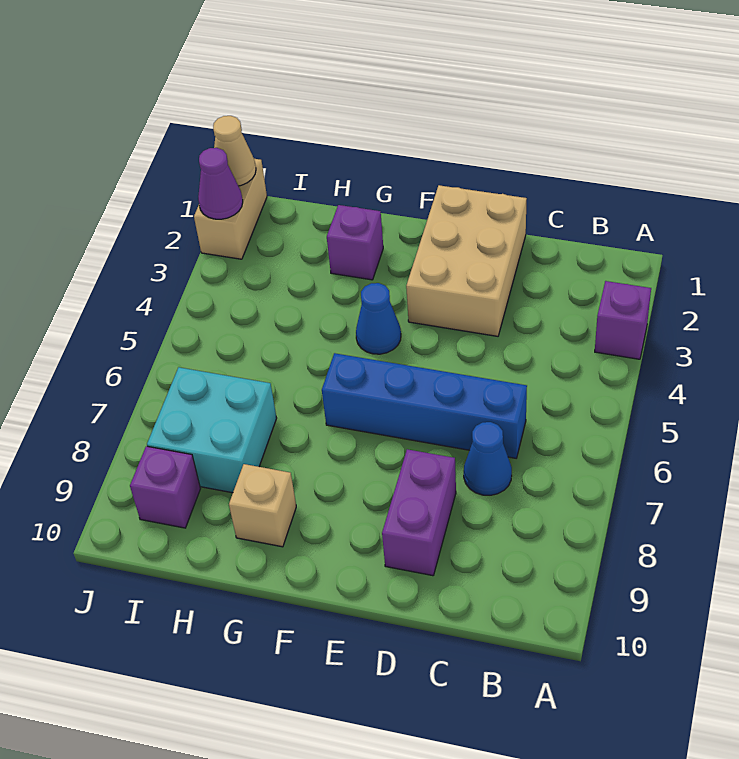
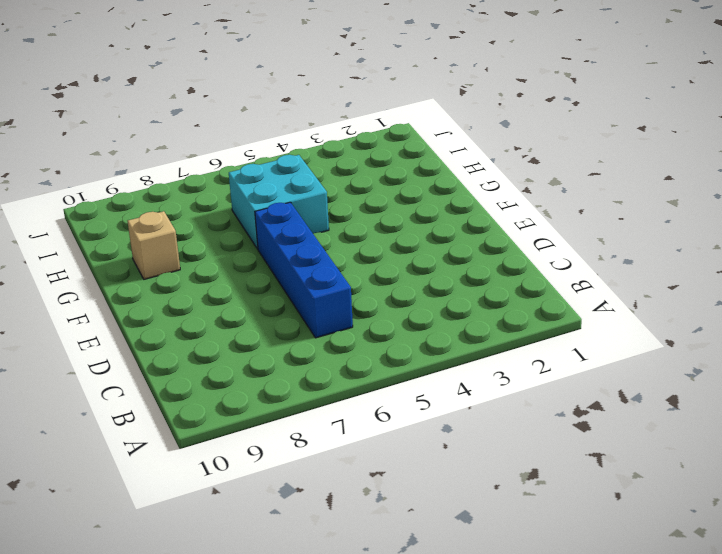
cyan brick G5:H6 level 1 -> cyan brick H7:I8 level 1
none -> purple brick A3 level 1
none -> blue cone C7 level 1
none -> tan brick D1:E3 level 1

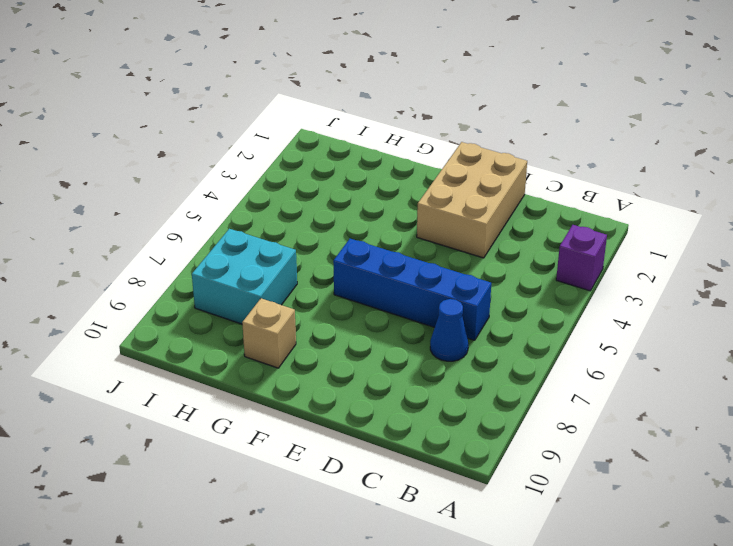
none -> purple brick D8:D9 level 1
none -> blue cone F4 level 1
none -> purple brick G2 level 1

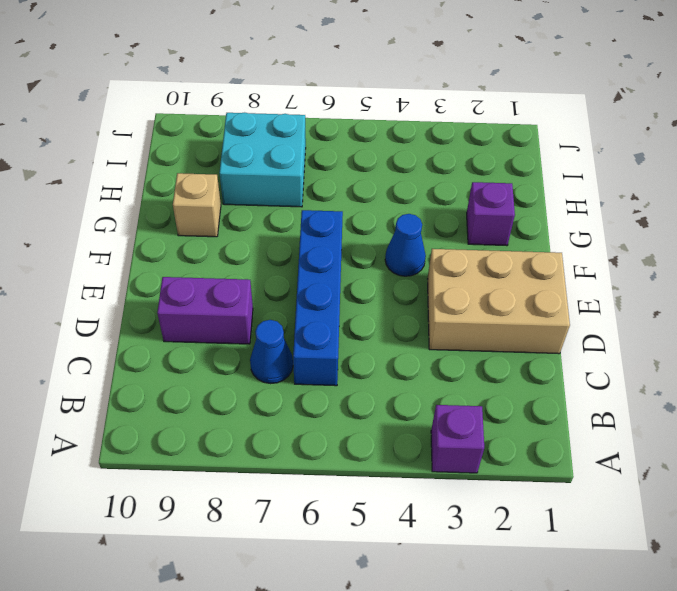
none -> purple brick I9 level 1
none -> tan brick J1:J2 level 1
none -> tan cone J1 level 2

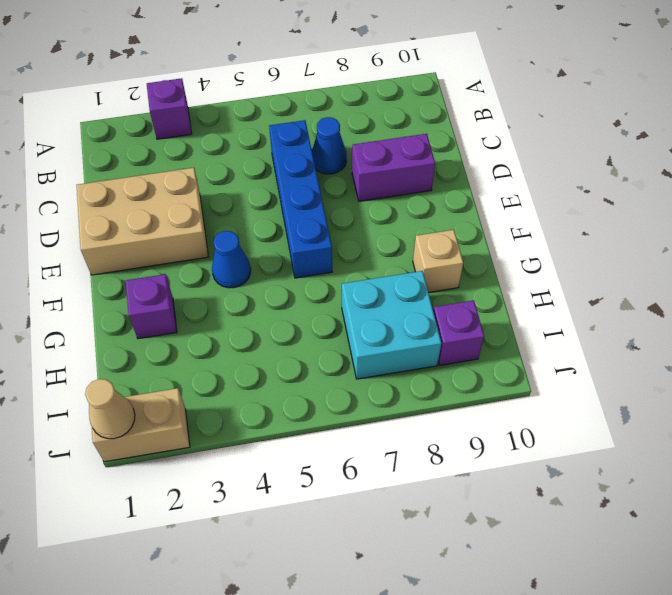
none -> purple cone J2 level 2

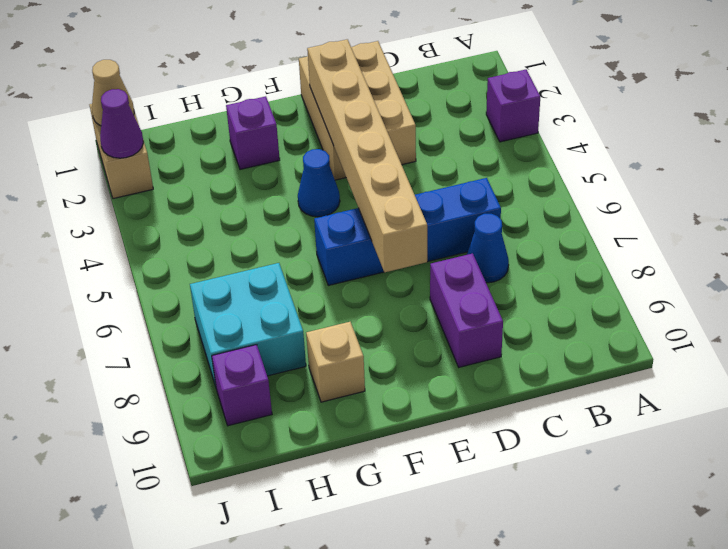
tan brick E2:E7 level 2 -> none

